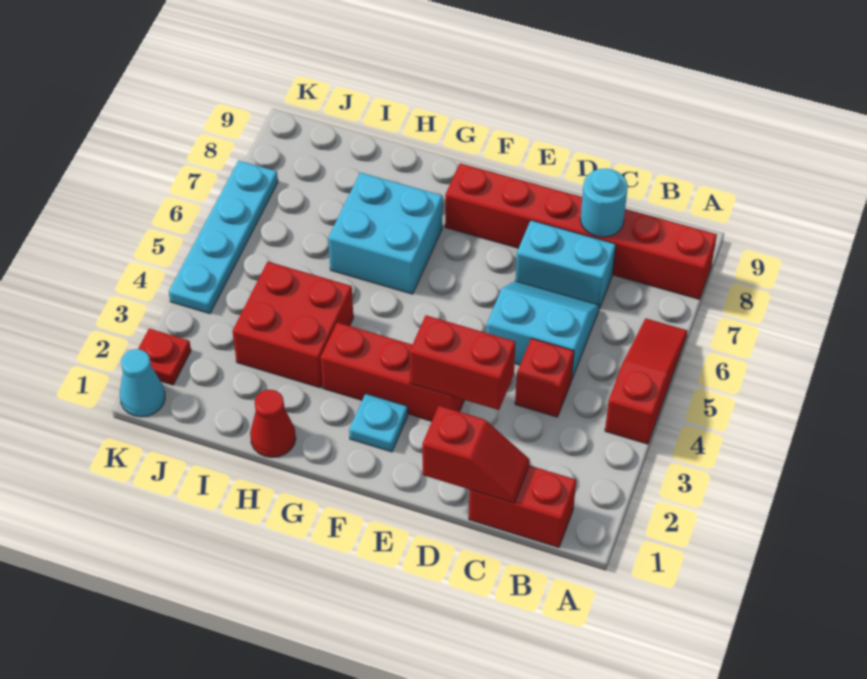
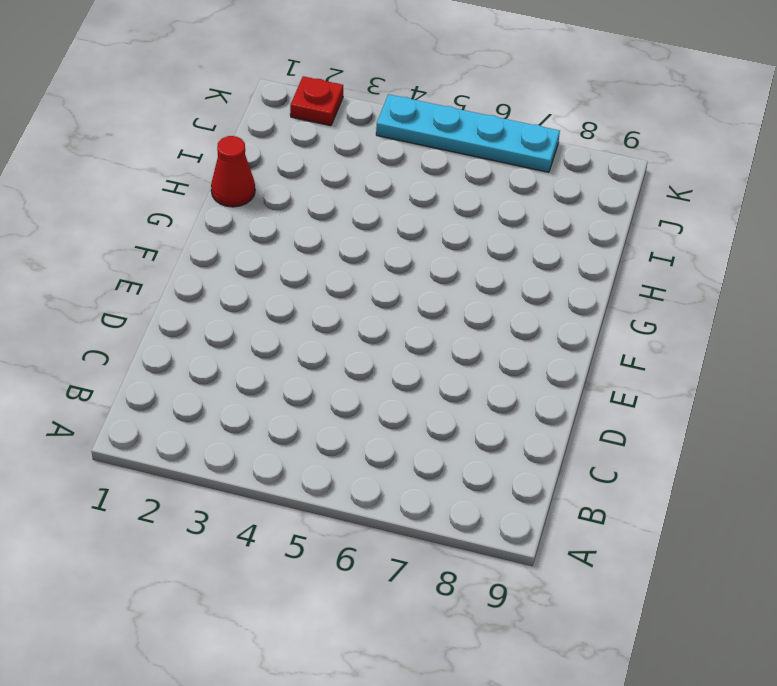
none -> red slope A4:A6 level 1 top 4
none -> red brick A8:F8 level 1
none -> red brick B1:C1 level 1

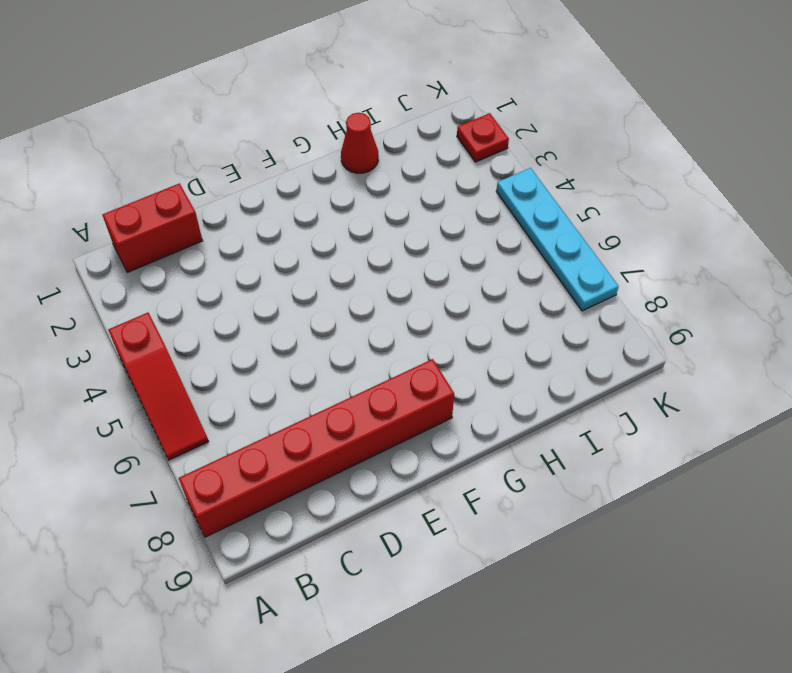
none -> red brick C4 level 1
none -> cyan slope C5:D6 level 1 top 5
none -> cyan brick C7:D7 level 1

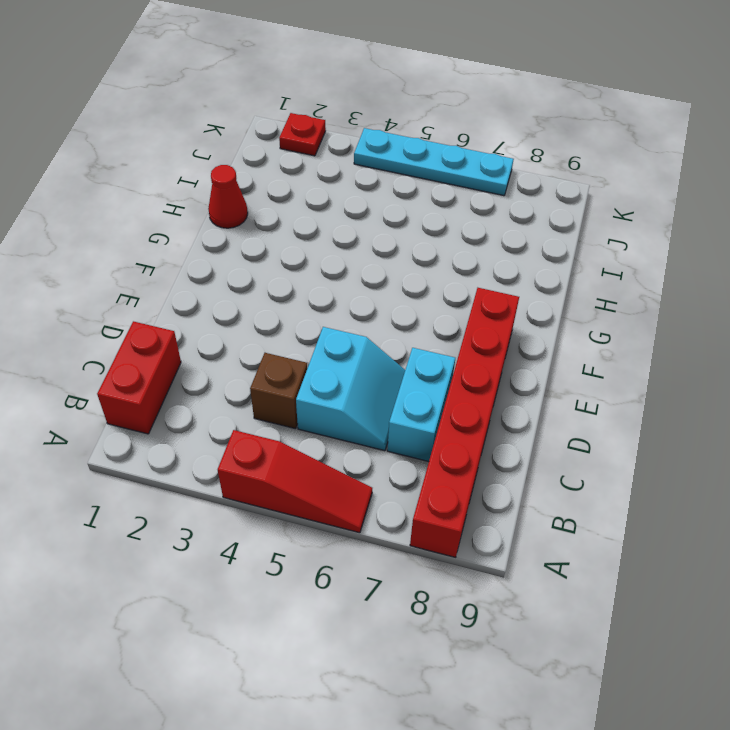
brown brick C4 level 1 -> red brick C4 level 1
none -> red brick E3:G3 level 1
none -> cyan plate F2 level 1
none -> cyan brick G6:H7 level 1

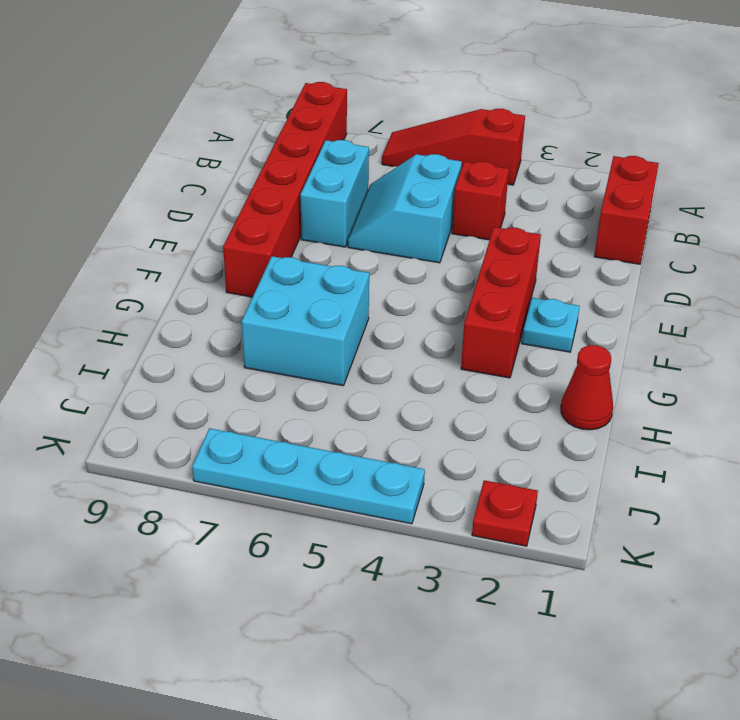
none -> red brick H3:I4 level 1
none -> cyan cone K1 level 1
none -> red slope C1:D1 level 2 top D

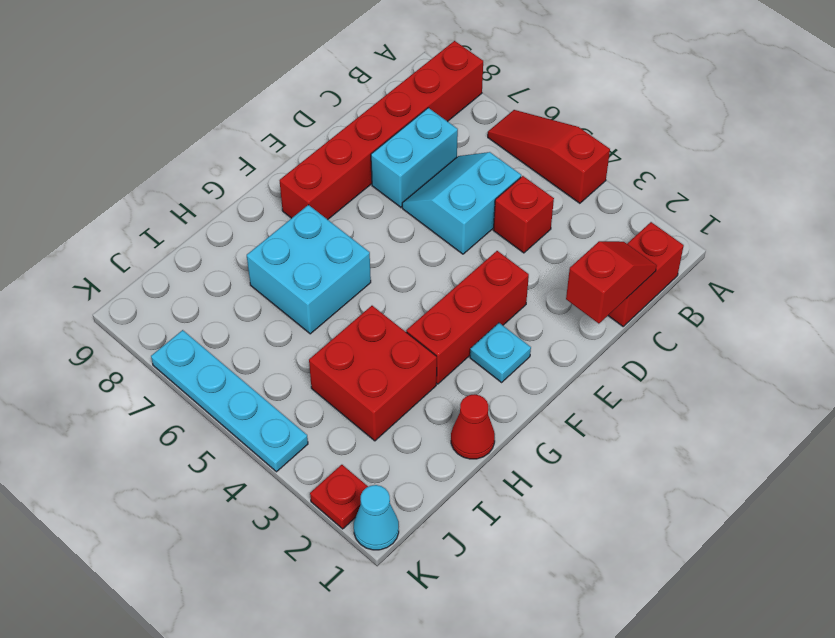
none -> cyan round brick C8 level 2
none -> red brick D3:E3 level 2

